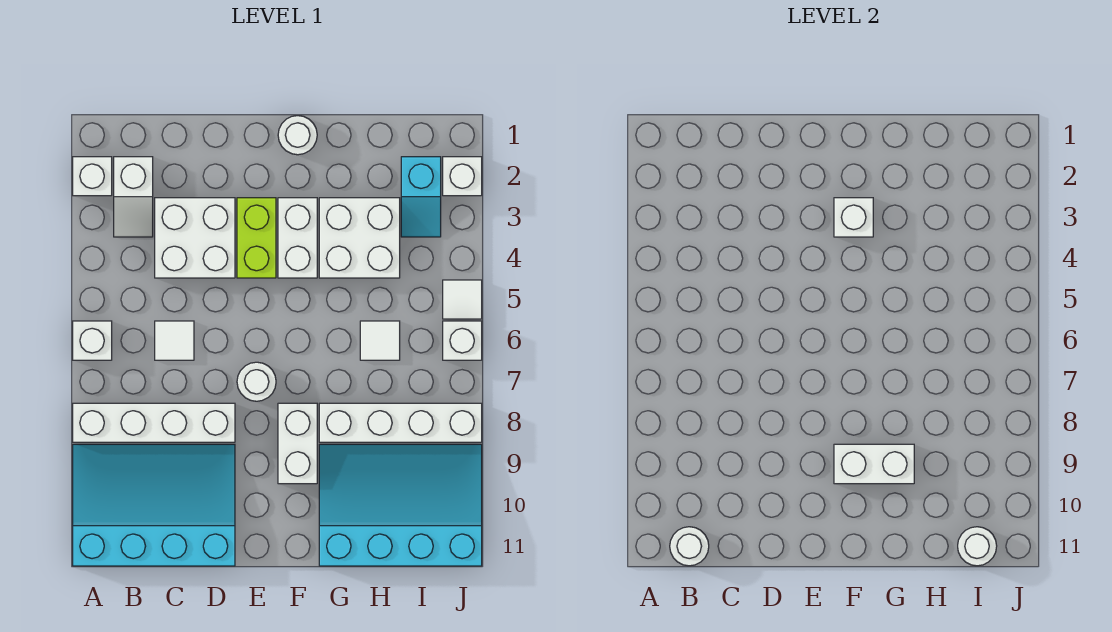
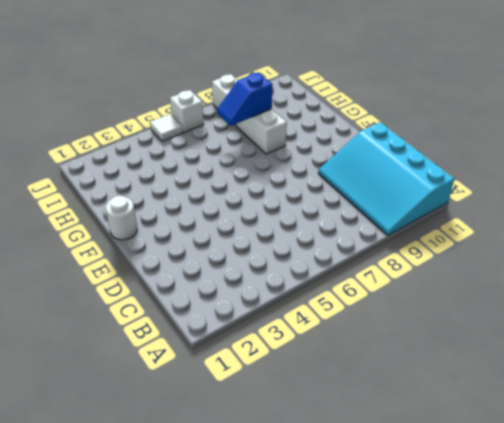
blue slope H7:H8 level 2 top 8 -> none
none -> white brick A2 level 1
none -> white brick A6 level 1
none -> white brick A8:D8 level 1

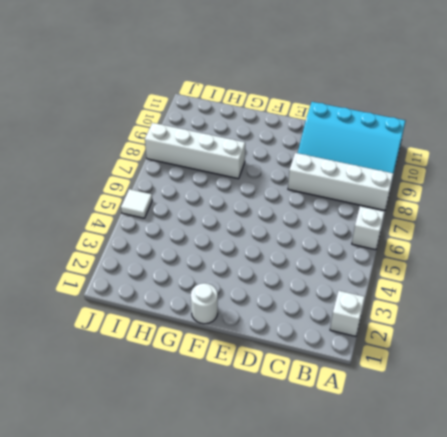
none -> white slope B2:B3 level 1 top 2
none -> white brick C3:D4 level 1
none -> white tile C6 level 1

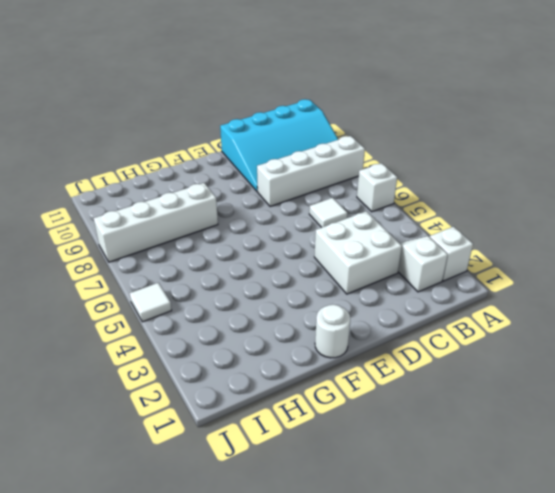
none -> lime brick E3:E4 level 1
none -> white round brick E7 level 1
none -> white brick F3:F4 level 1

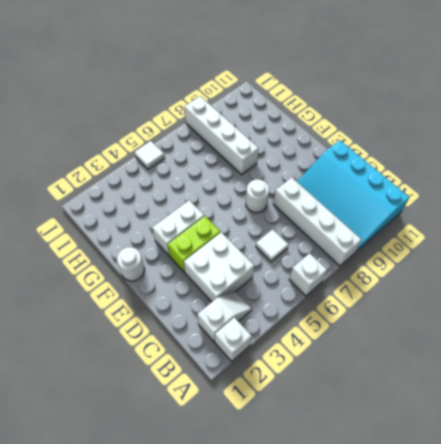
none -> white brick F8:F9 level 1
none -> white brick G3:H4 level 1
none -> cyan slope G9:J11 level 1 top 11

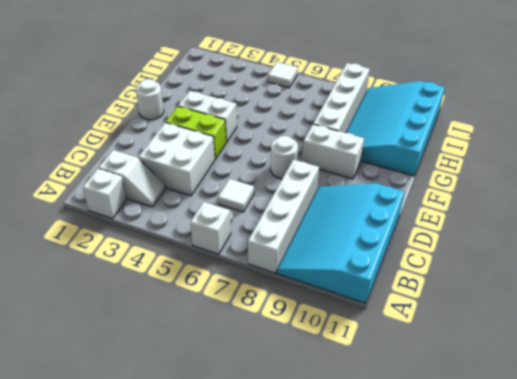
none -> white brick G3:H4 level 1
none -> white tile H6 level 1
none -> cyan slope I2:I3 level 1 top 2

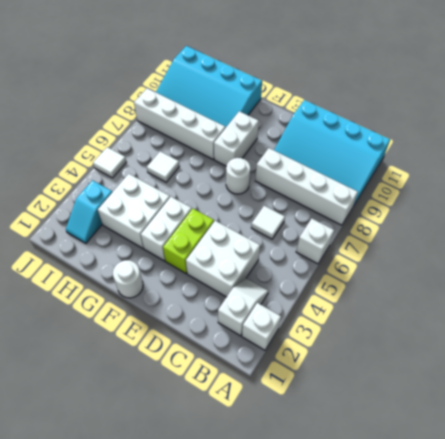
cyan slope I2:I3 level 1 top 3 -> cyan slope I2:I3 level 1 top 2
none -> white brick J2 level 1
none -> white brick J6 level 1
none -> white round brick B11 level 2

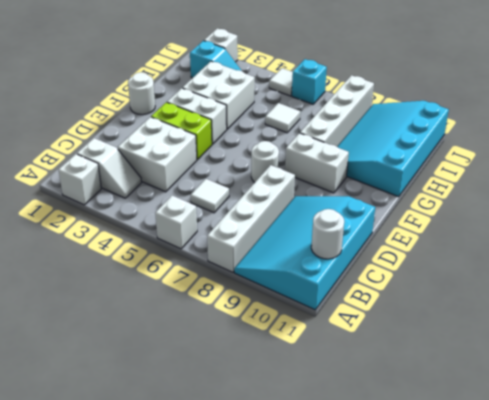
cyan brick J6 level 1 -> white brick J6 level 1
none -> white brick F3 level 2
none -> white brick F9:G9 level 2
none -> white round brick I11 level 2

